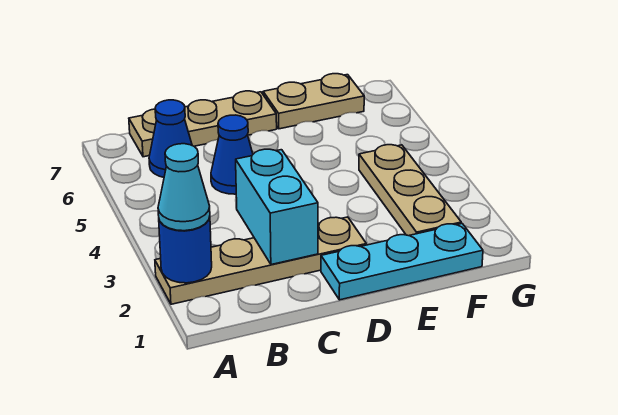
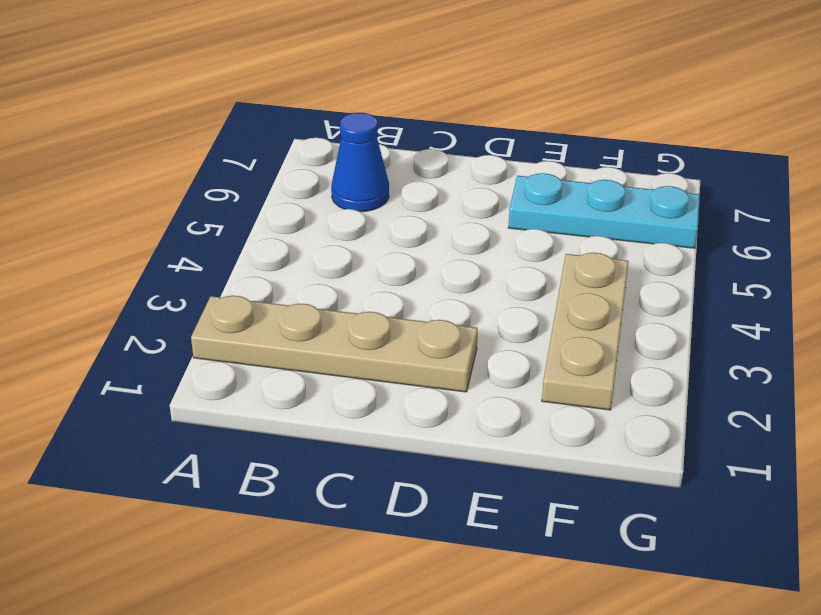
cyan plate E6:G6 level 1 -> cyan plate D1:F1 level 1
none -> tan plate B7:D7 level 1
none -> blue cone C5 level 1

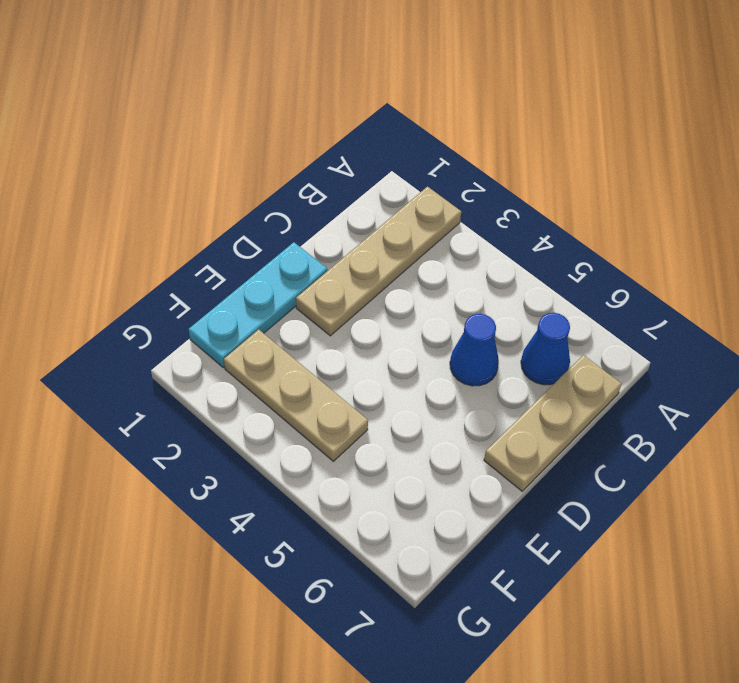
none -> tan plate E7:F7 level 1
none -> blue round brick A2 level 2

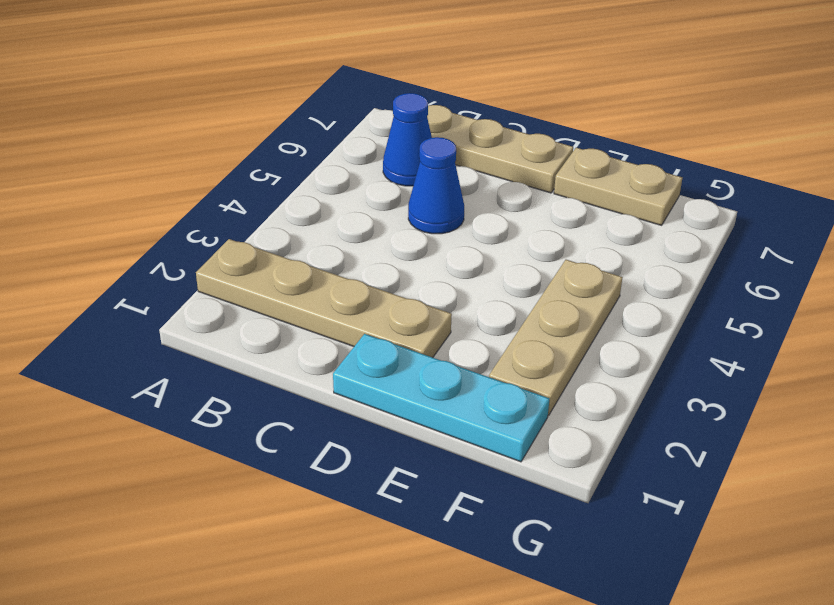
none -> blue round brick A2 level 2
none -> cyan brick C2:C3 level 2

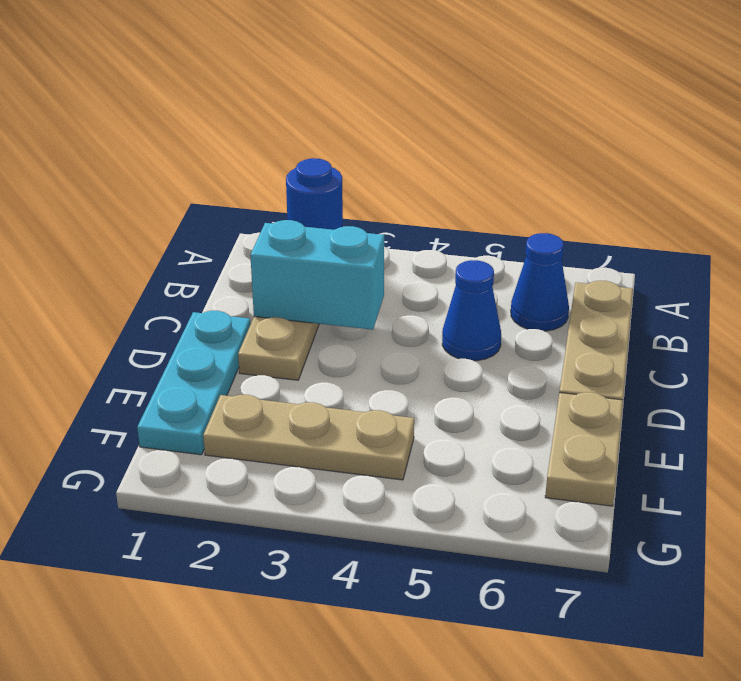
none -> cyan cone A2 level 3

